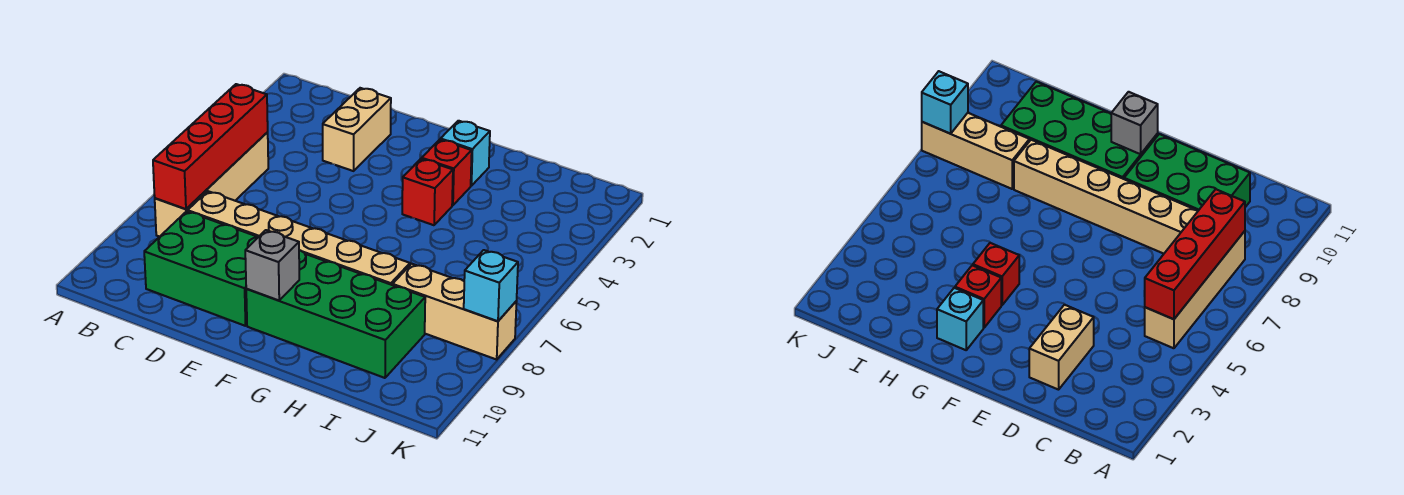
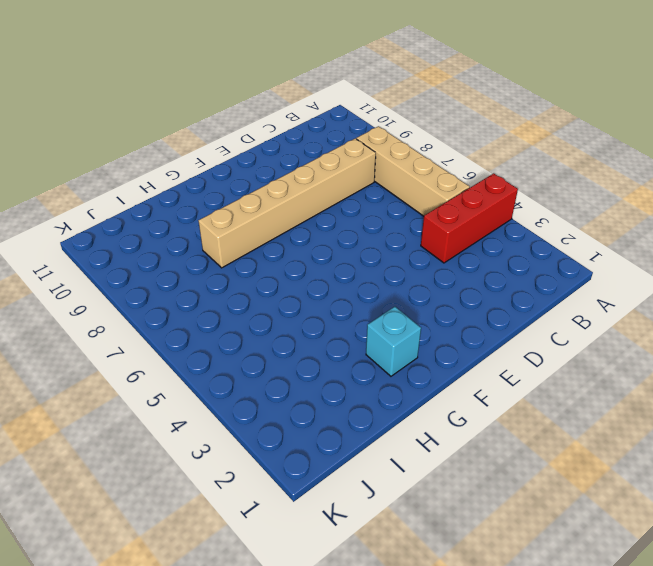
red brick A4:C4 level 1 -> none
none -> green brick C9:E10 level 1
none -> tan brick D2:D3 level 1
none -> green brick F9:I10 level 1

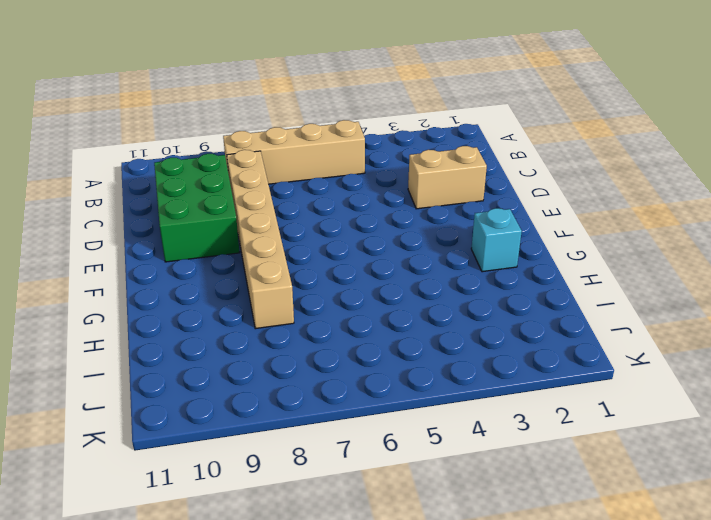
none -> green brick F9:I10 level 1
none -> red brick G3 level 1
none -> red brick G4 level 1

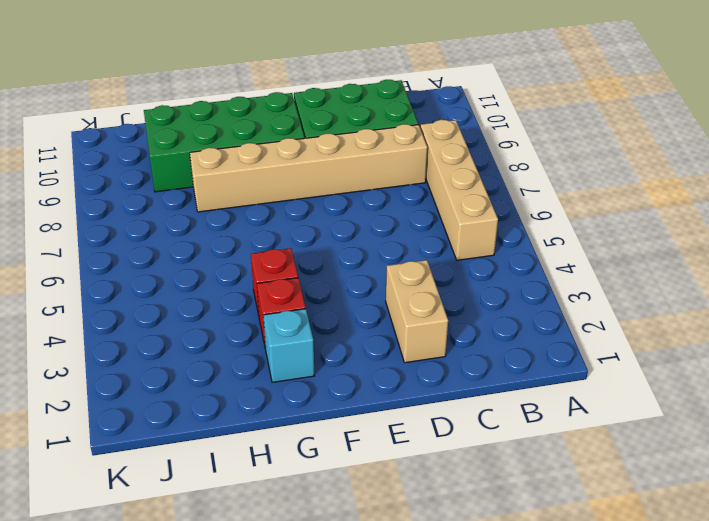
none -> tan brick I8:K8 level 1
none -> red brick B5:B8 level 2
none -> grey brick F10 level 2

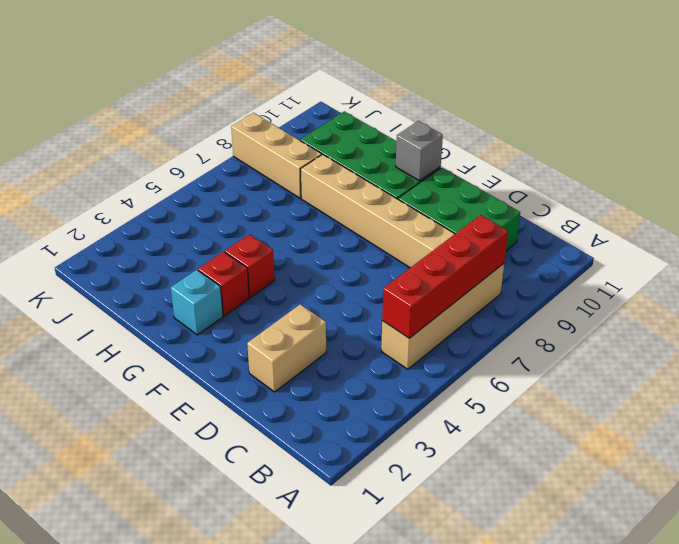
none -> cyan brick K8 level 2

